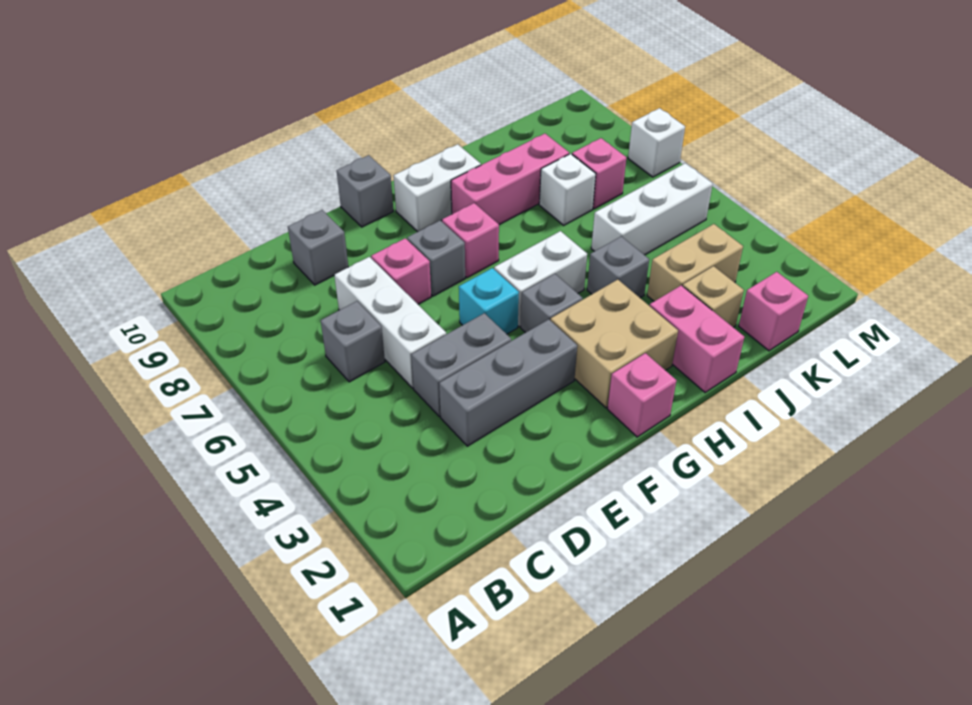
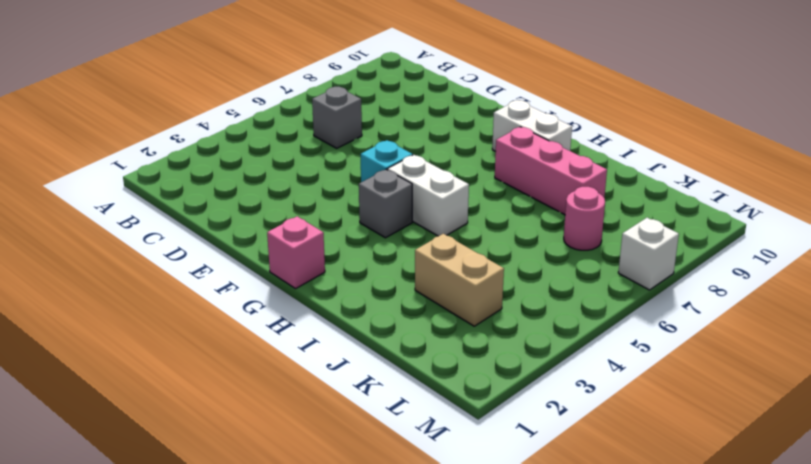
pink round brick K7 level 1 -> pink brick K7 level 1
none -> grey brick D3:F3 level 1
none -> grey brick D4:E4 level 1
none -> white brick D5:D7 level 1

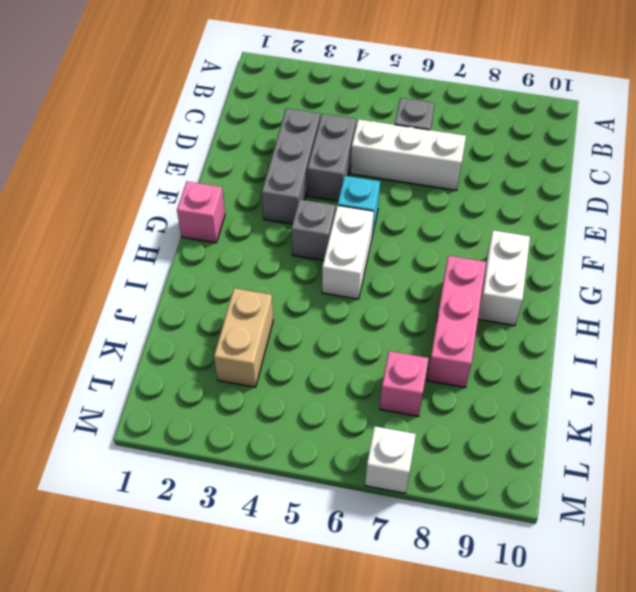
none -> grey brick D9 level 1
none -> pink brick E7 level 1
none -> grey brick F7 level 1

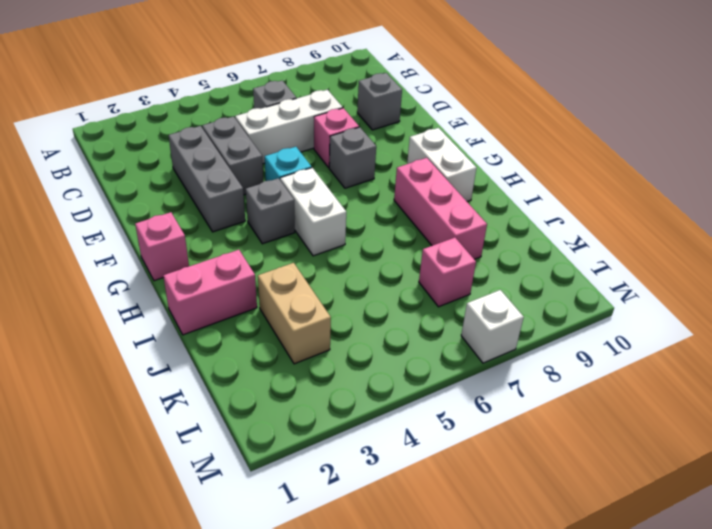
none -> grey brick F10 level 1
none -> tan brick G2:H3 level 1
none -> pink brick G7 level 1

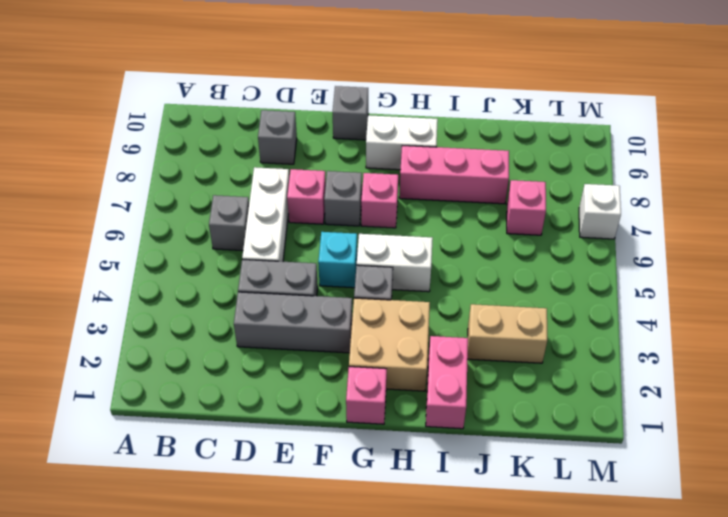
none -> grey brick I4 level 1
none -> tan brick J2 level 1
none -> white brick J5:L5 level 1

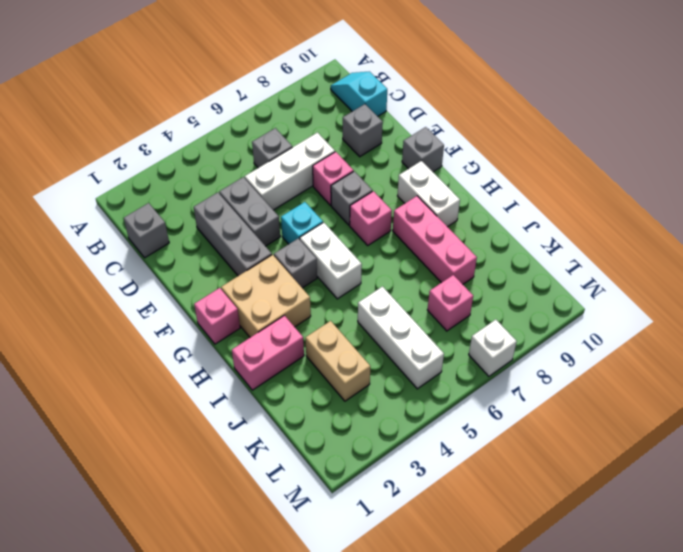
cyan slope B10:C10 level 1 top C -> none
grey brick C1 level 1 -> grey brick I4 level 1
none -> tan brick J2 level 1
none -> white brick J7 level 1
none -> pink brick K1 level 1

